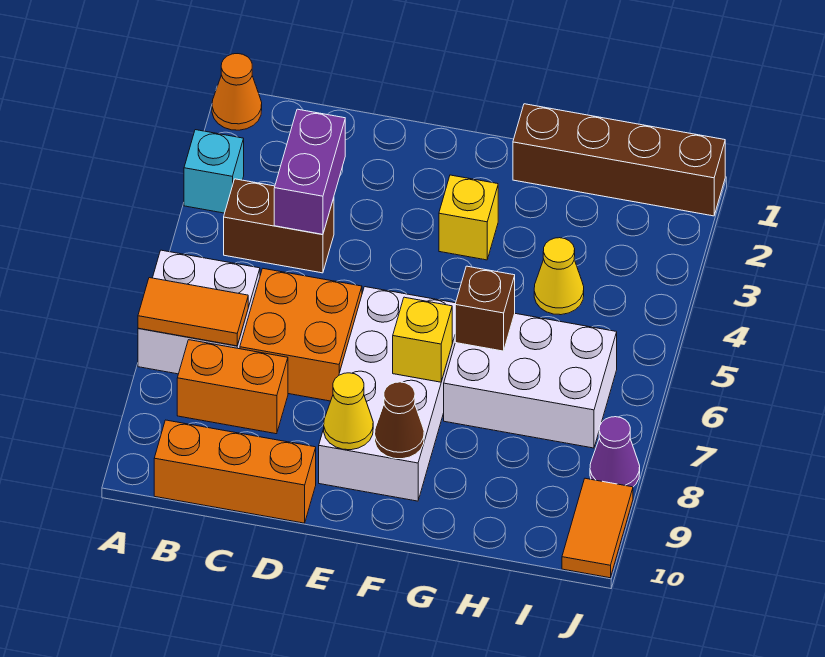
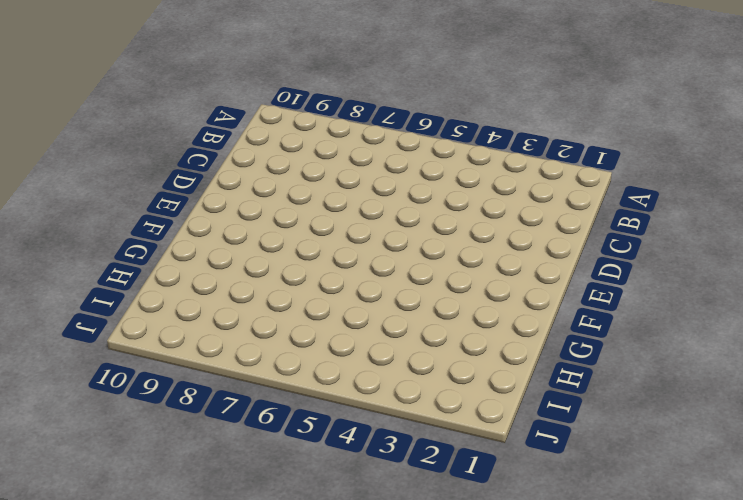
none -> orange cone A1 level 1
none -> cyan brick A3 level 1
none -> white brick A6:B7 level 1

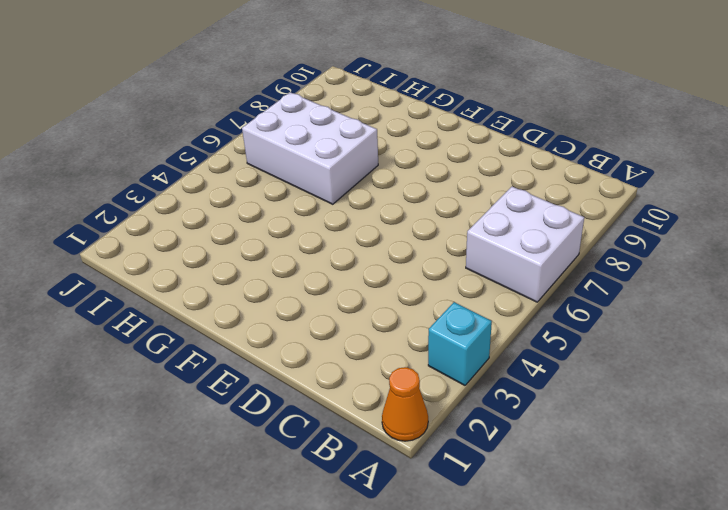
none -> brown brick B4:C4 level 1
none -> orange brick B8:C8 level 1
none -> orange brick B10:D10 level 1

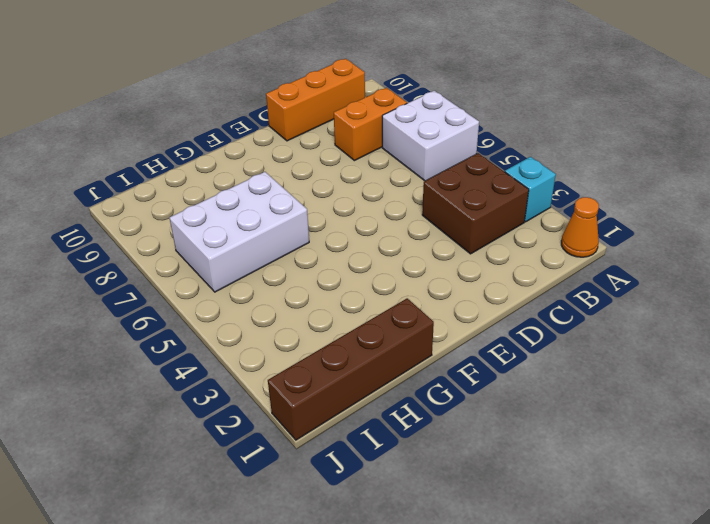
brown brick B3:C4 level 1 -> brown brick B4:C4 level 1
none -> orange brick C6:D7 level 1
none -> white brick E6:F9 level 1
none -> yellow brick F3 level 1

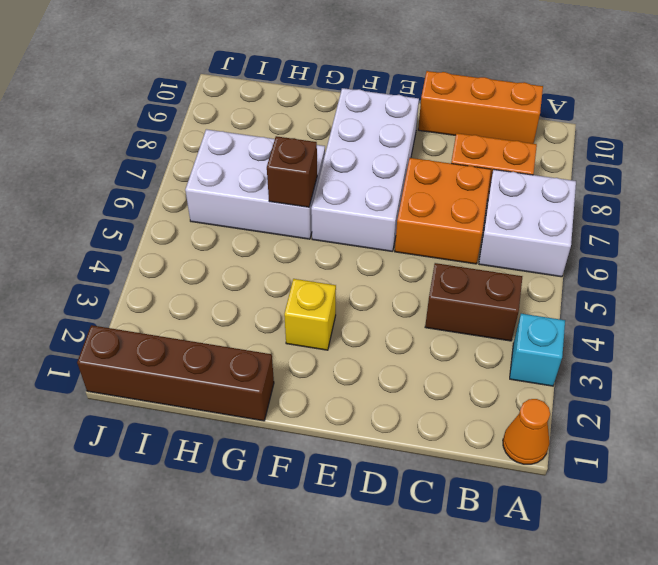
none -> yellow cone H4 level 1
none -> purple cone J8 level 1
none -> orange tile J9:J10 level 1

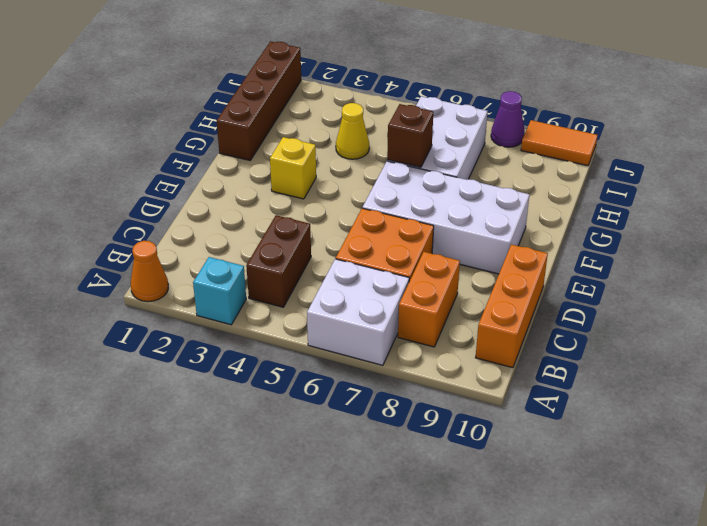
none -> orange tile A7:B7 level 2
none -> purple brick C3:C4 level 2
none -> yellow cone E9 level 2

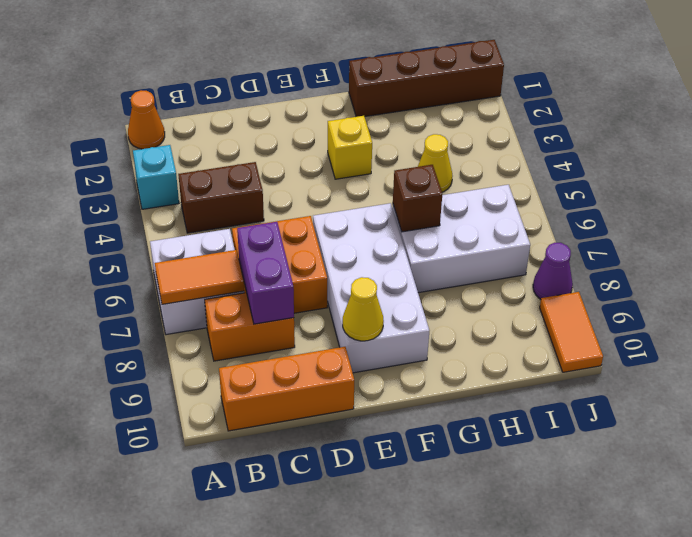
purple brick C7:C8 level 2 -> purple brick C3:C4 level 2
none -> yellow brick F7 level 2
none -> brown cone F9 level 2

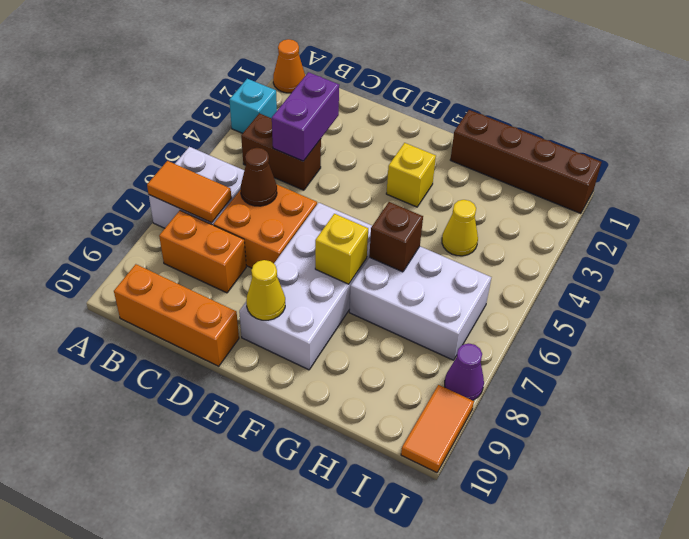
brown cone C6 level 2 -> brown cone F9 level 2

